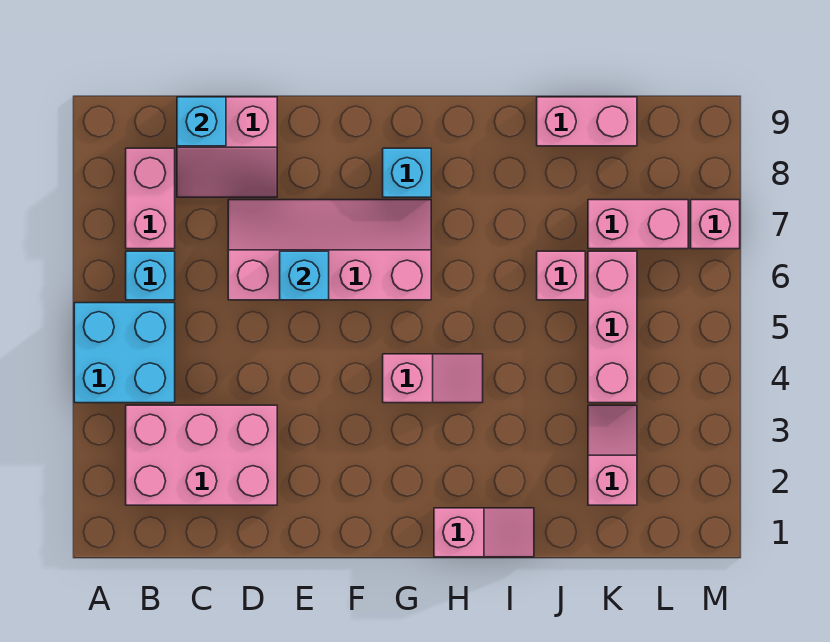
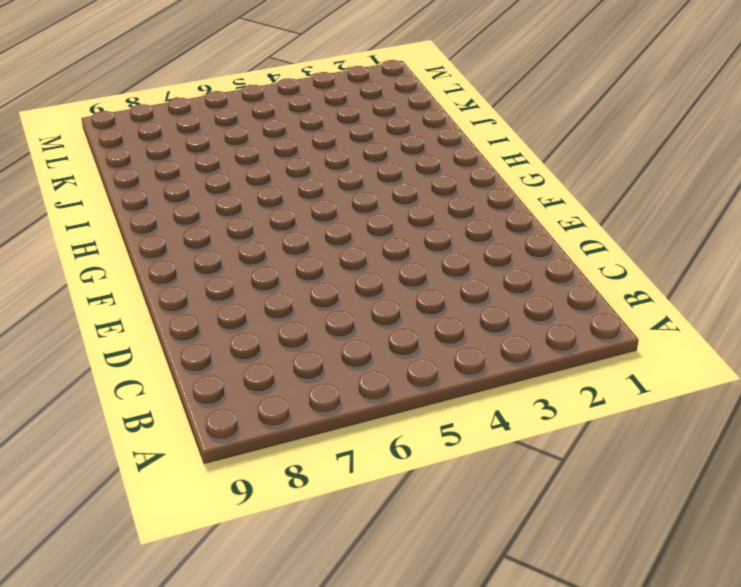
none -> cyan brick A4:B5 level 1
none -> pink brick B2:D3 level 1
none -> cyan brick B6 level 1

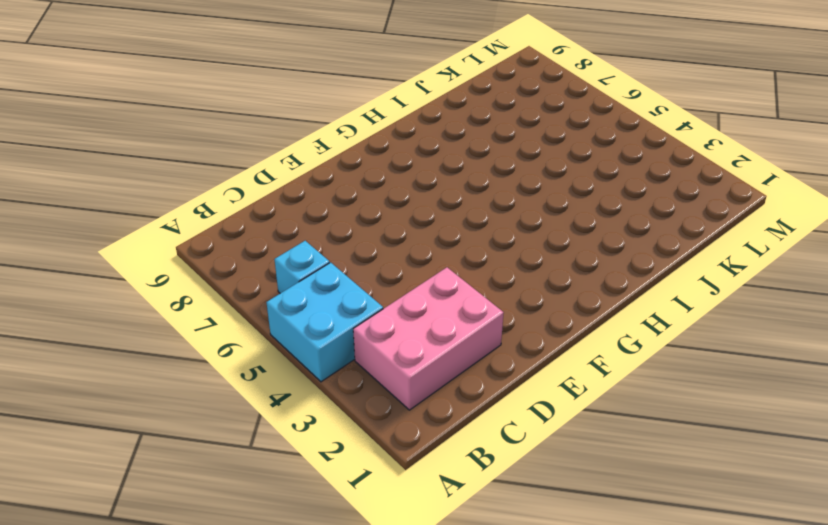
none -> pink brick B7:B8 level 1
none -> pink slope C8:D9 level 1 top 9
none -> pink slope D6:G7 level 1 top 6

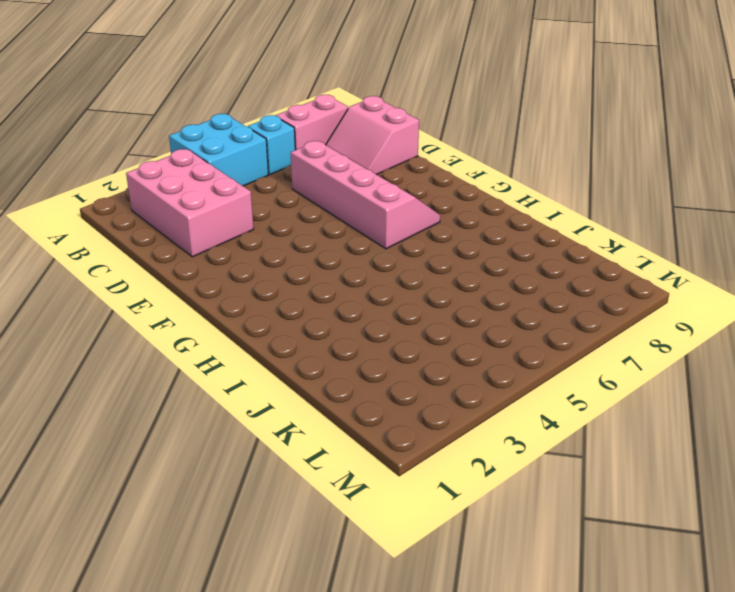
none -> pink slope G4:H4 level 1 top G
none -> cyan brick G8 level 1
none -> pink slope H1:I1 level 1 top H

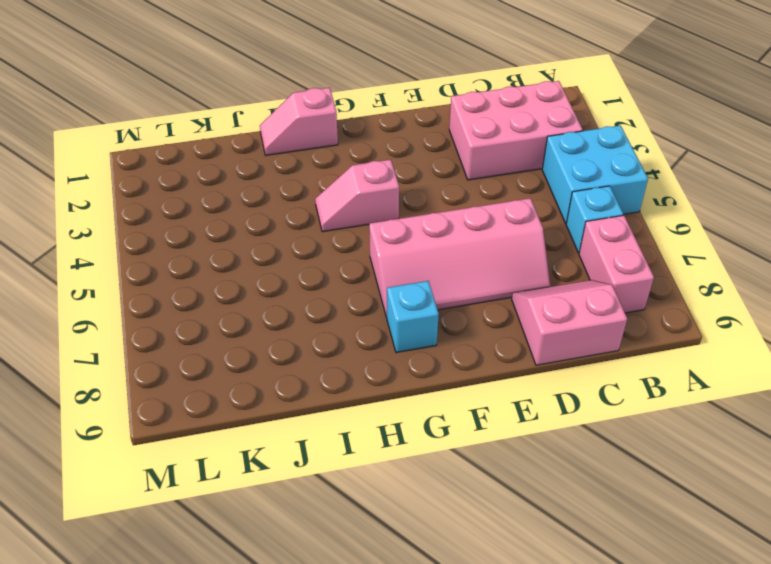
none -> pink brick J6 level 1
none -> pink brick J9:K9 level 1
none -> pink slope K2:K3 level 1 top 2

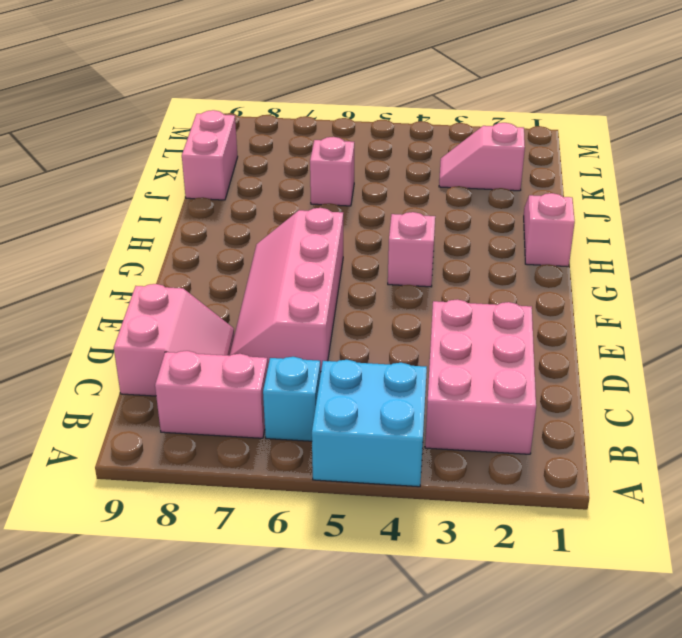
none -> cyan brick G8 level 1
none -> pink brick K4:K6 level 1
none -> pink brick K7:L7 level 1

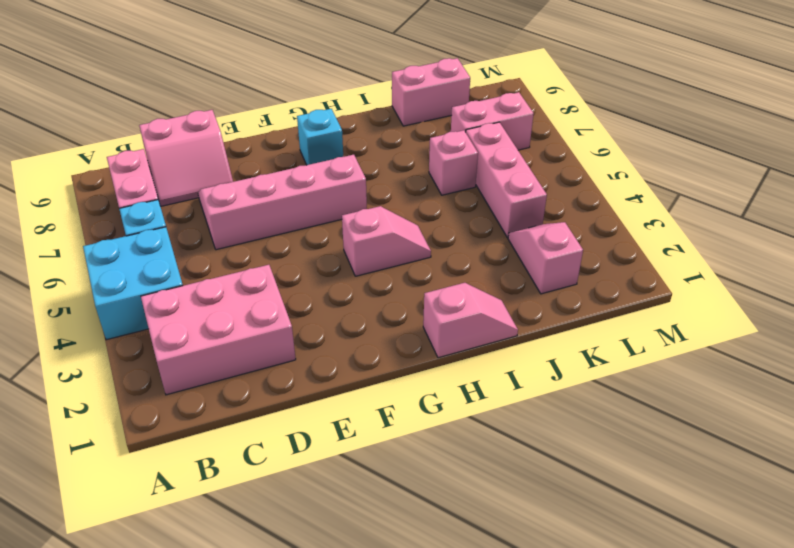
none -> pink brick M7 level 1
none -> cyan brick C9 level 2
none -> cyan brick E6 level 2

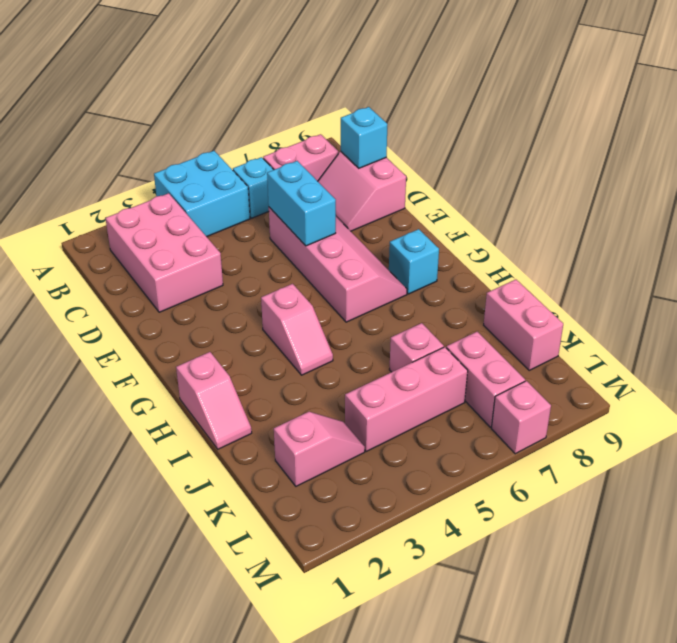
cyan brick D6:E6 level 2 -> cyan brick E6 level 2

